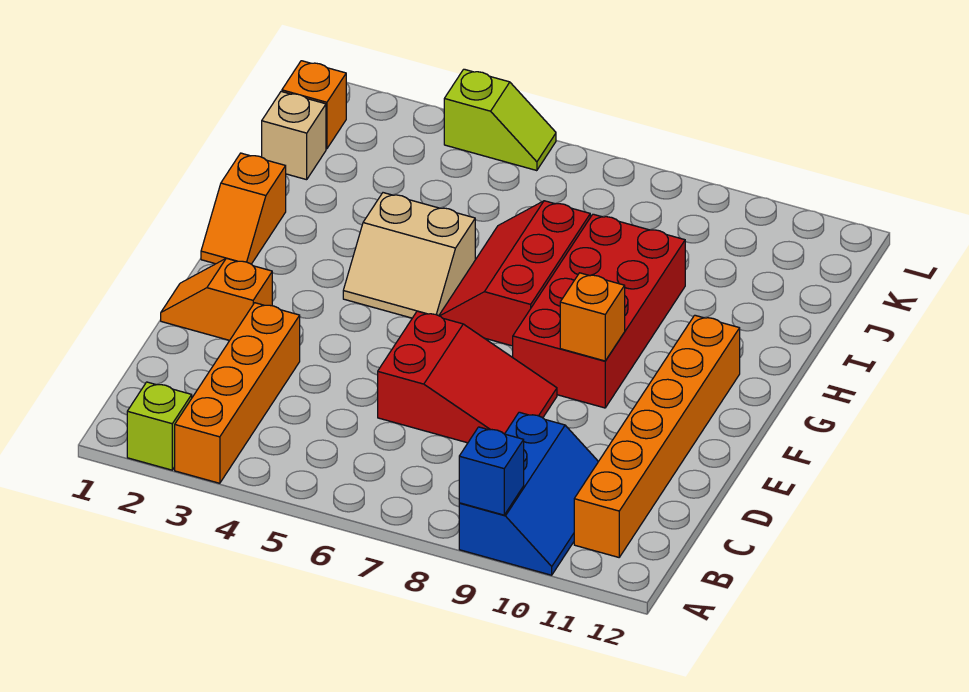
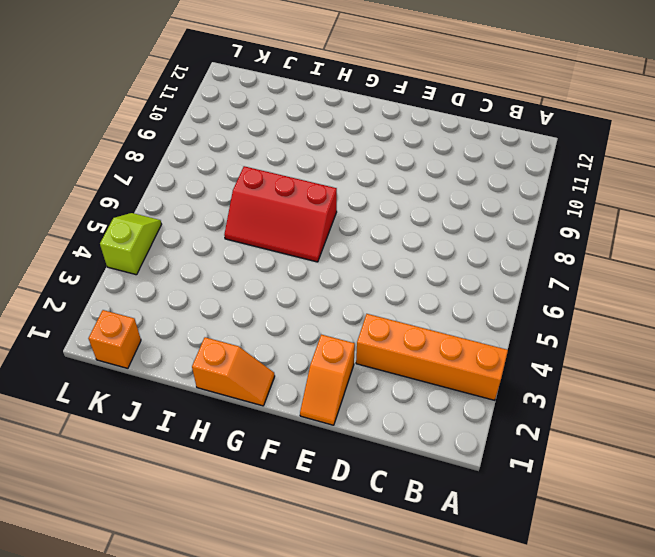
none -> lime brick A2 level 1
none -> blue slope A9:C10 level 1 top 9
none -> orange brick B11:G11 level 1

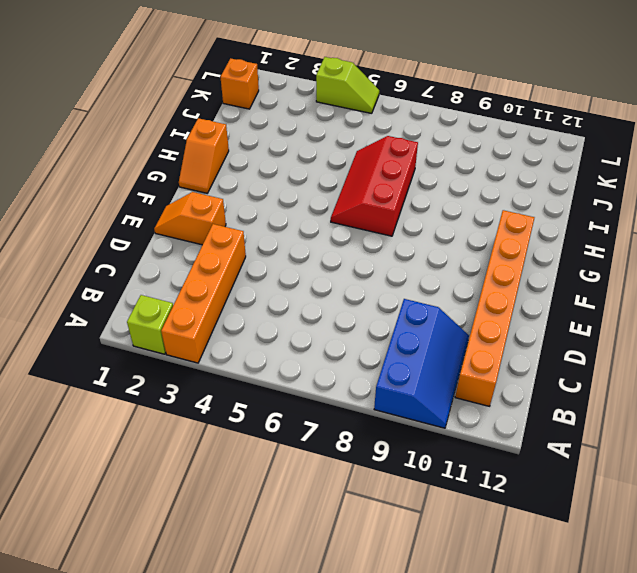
none -> red slope D6:E8 level 1 top 6
none -> red brick F8:I9 level 1
none -> tan slope G4:H5 level 1 top H

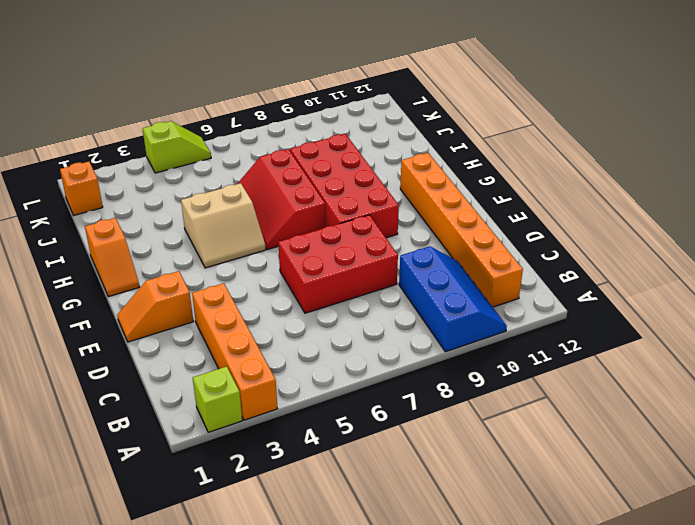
red brick D6:E8 level 1 -> red slope D6:E8 level 1 top 6
none -> tan brick J1 level 1
none -> blue brick A9 level 2
none -> orange brick F9 level 2

